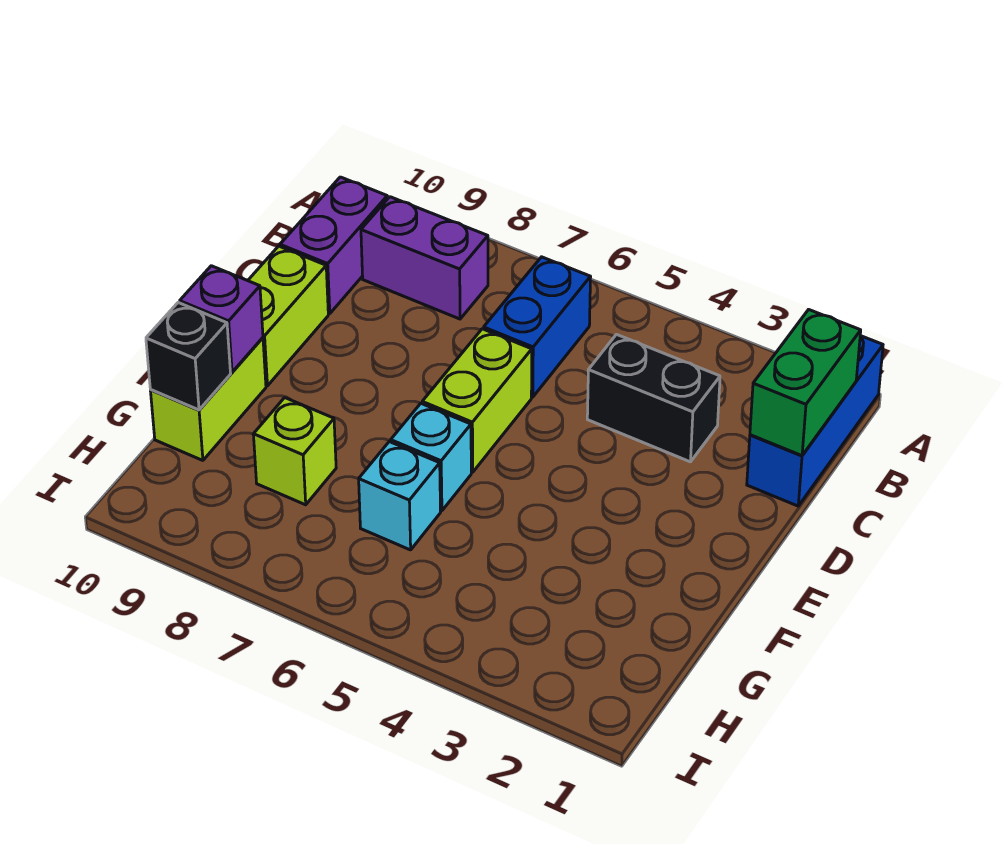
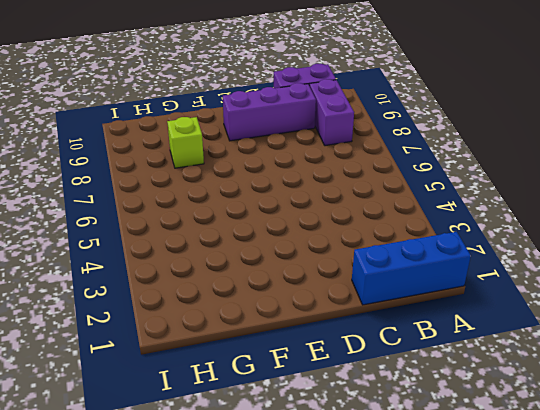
purple brick C9:E9 level 1 -> none
none -> blue brick B6:C6 level 1
none -> black brick C3:C4 level 1
none -> lime brick D6:E6 level 1

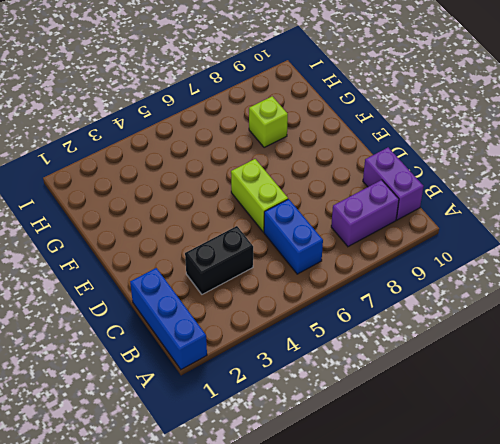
none -> lime brick D10:E10 level 1
none -> cyan brick F6 level 1
none -> lime brick F10:G10 level 1

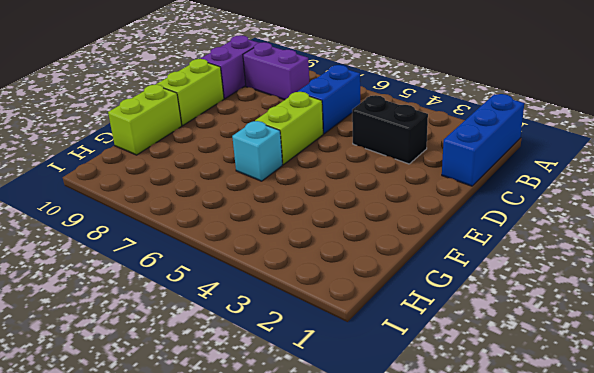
none -> cyan brick G6 level 1
none -> lime brick G8 level 1
none -> green brick B1:C1 level 2

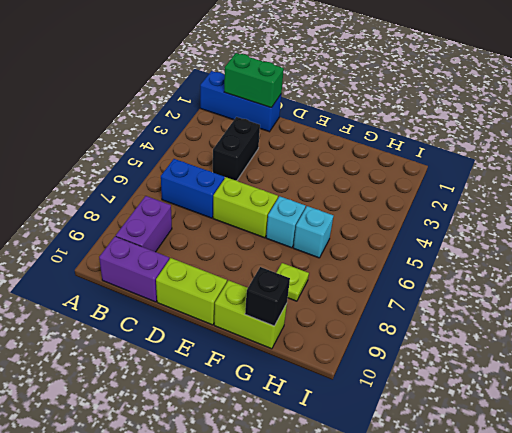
lime plate G8 level 1 -> lime brick G8 level 1
none -> purple brick F10 level 2

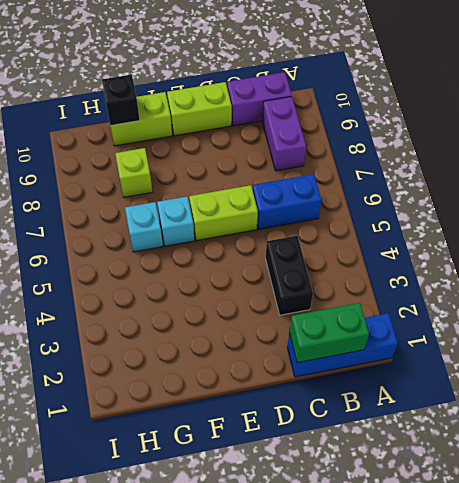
none -> purple brick F10 level 2

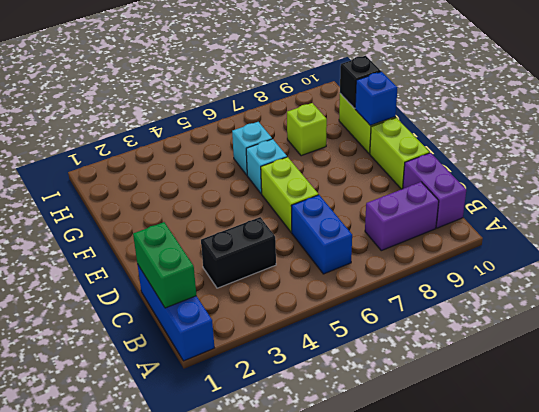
blue brick F10 level 2 -> purple brick F10 level 2

